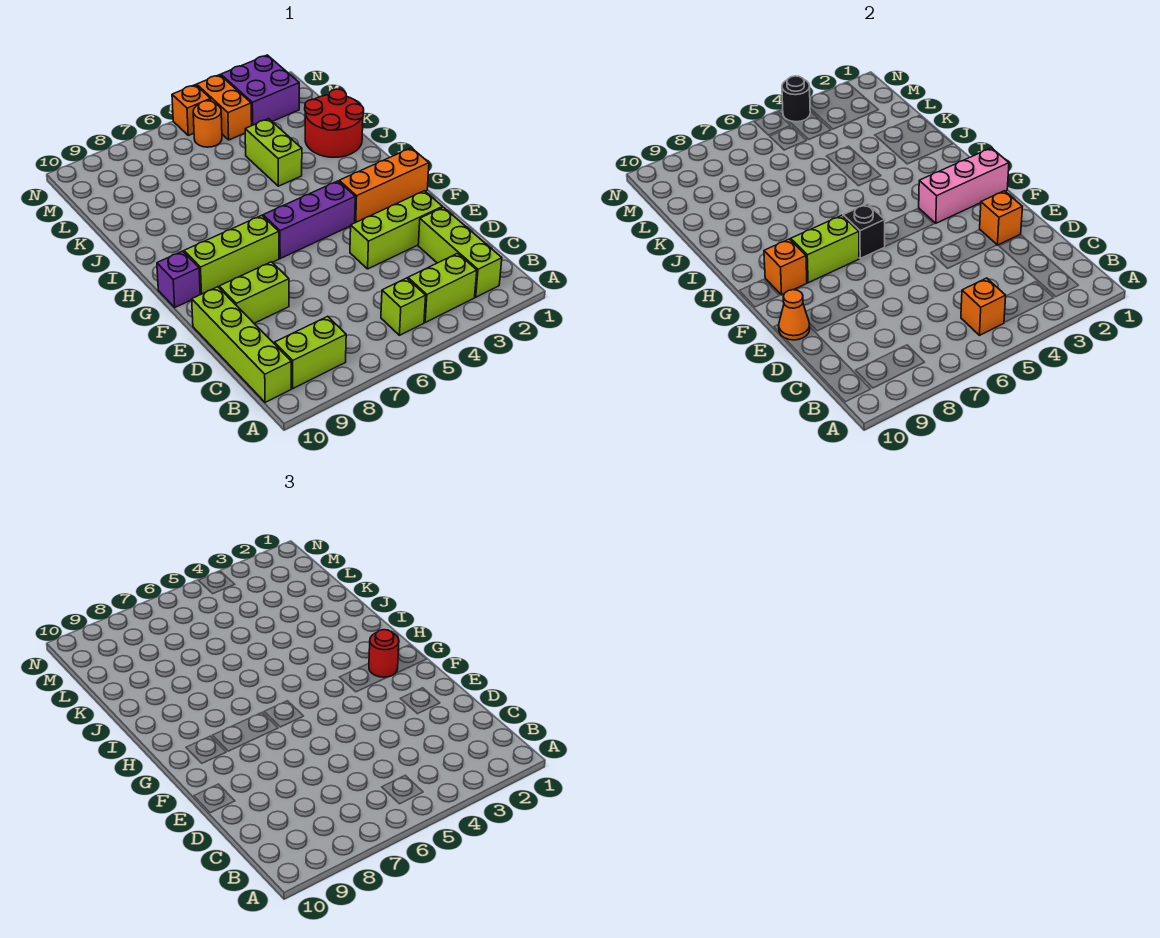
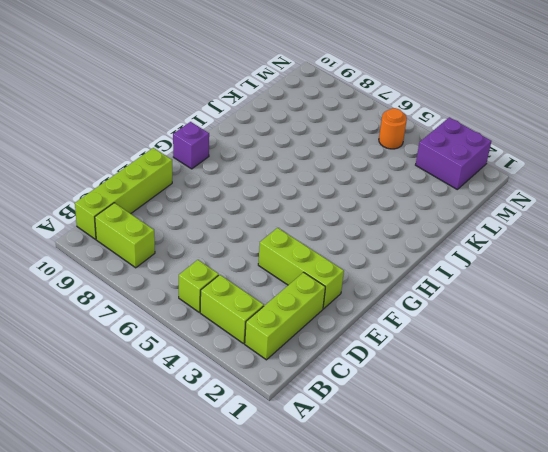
none -> lime brick E8:E9 level 1
none -> orange brick G1:G3 level 1
none -> purple brick G4:G6 level 1

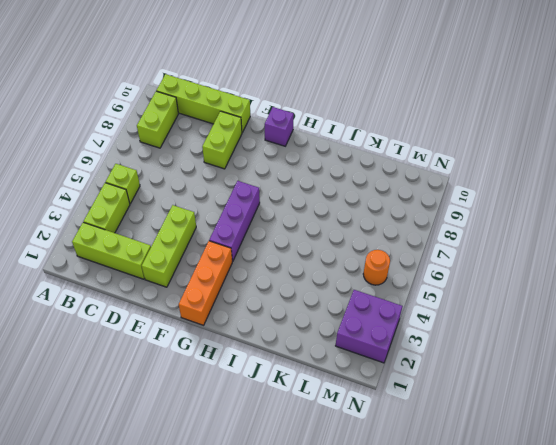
none -> lime brick G7:G9 level 1
none -> red round brick J1:K2 level 1
none -> lime brick J4:K4 level 1

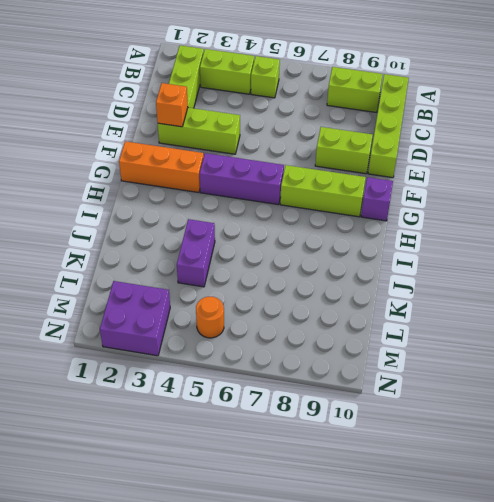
purple brick J4:K4 level 1 -> lime brick J4:K4 level 1
none -> red round brick J1:K2 level 1
none -> orange brick M4:N4 level 1
none -> orange brick N5 level 1

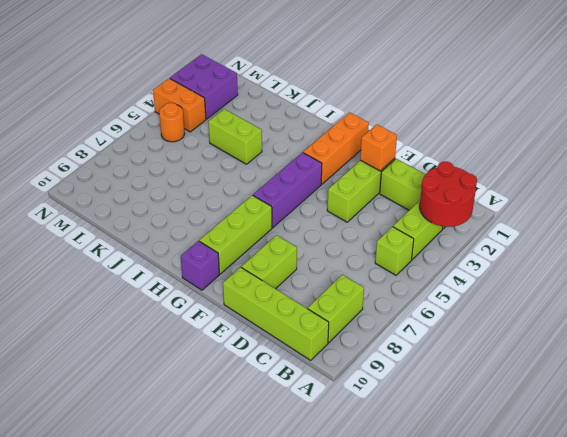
red round brick A2:B3 level 2 -> red round brick J1:K2 level 1
none -> orange brick N5 level 1
none -> orange brick B5 level 2
none -> orange cone E10 level 2

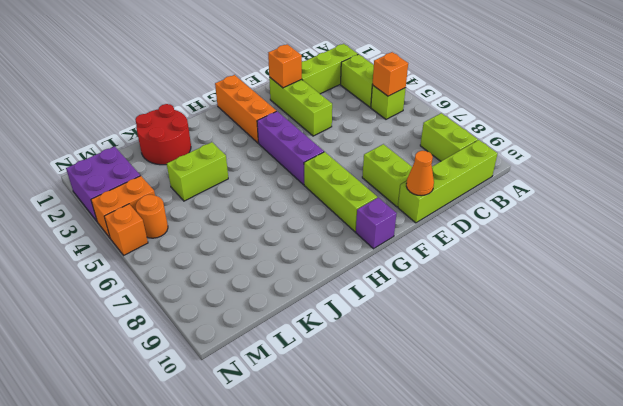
none -> pink brick G1:G3 level 2
none -> black brick G6 level 2
none -> lime brick G7:G8 level 2

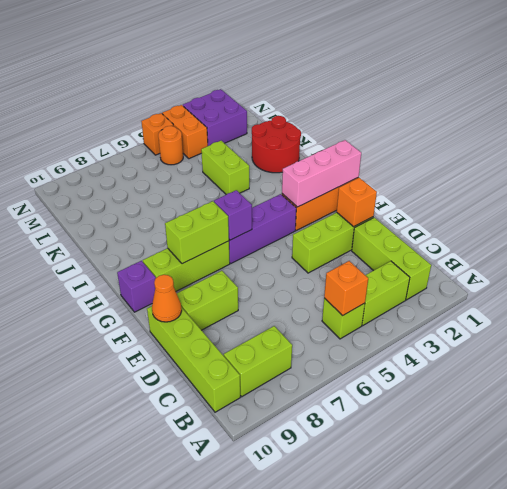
purple brick G6 level 2 -> black brick G6 level 2
none -> orange brick G9 level 2
none -> black round brick N4 level 2
none -> red round brick G2 level 3

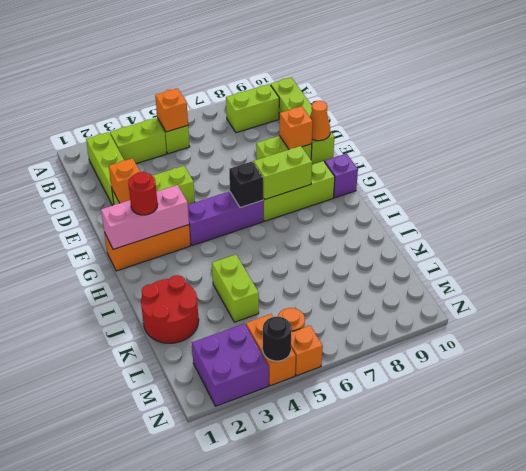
orange brick E9 level 2 -> orange brick G9 level 2

